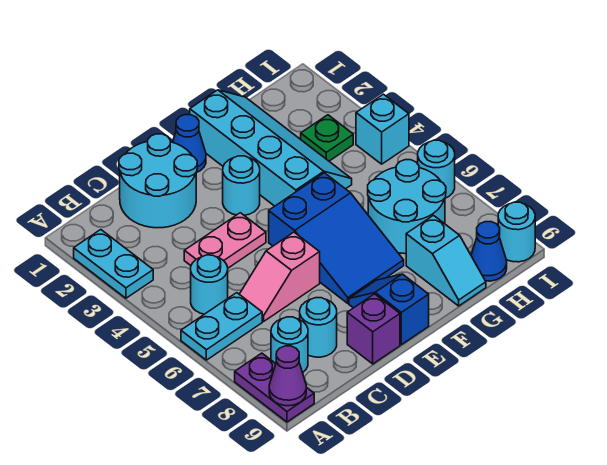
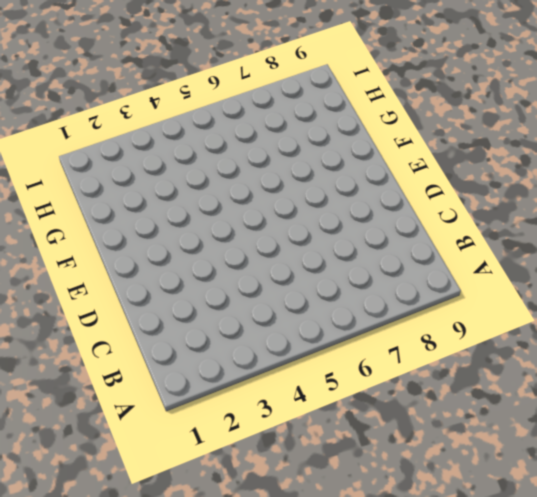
none -> cyan plate A2:A3 level 1
none -> cyan plate A6:B6 level 1
none -> purple plate A8:A9 level 1

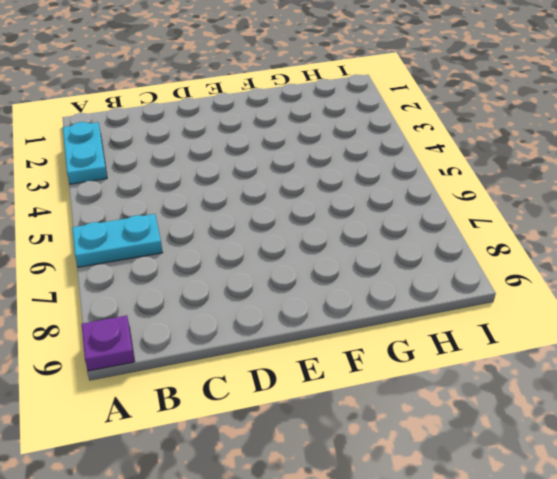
purple plate A9 level 1 -> purple plate A8:A9 level 1
none -> cyan round brick B5 level 1
none -> cyan round brick B8 level 1
none -> cyan round brick C1:D2 level 1

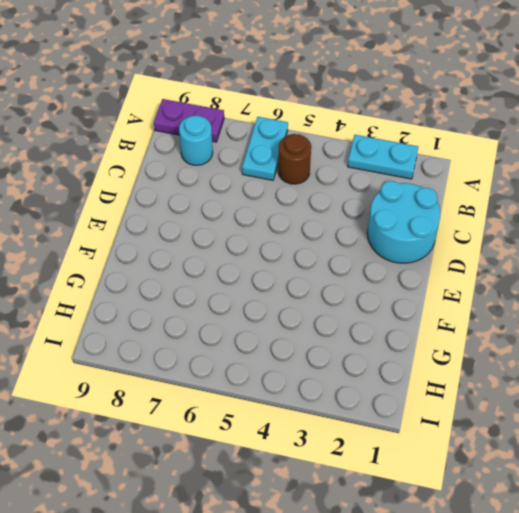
brown round brick B5 level 1 -> cyan round brick B5 level 1
none -> pink plate C4:D4 level 1
none -> pink slope C6:D6 level 1 top D
none -> cyan round brick C8 level 1

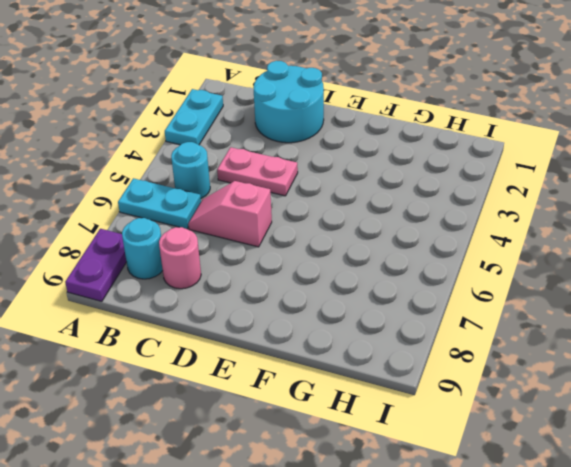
pink round brick C8 level 1 -> cyan round brick C8 level 1
none -> purple brick D9 level 1
none -> blue cone E1 level 1
none -> cyan round brick E3 level 1

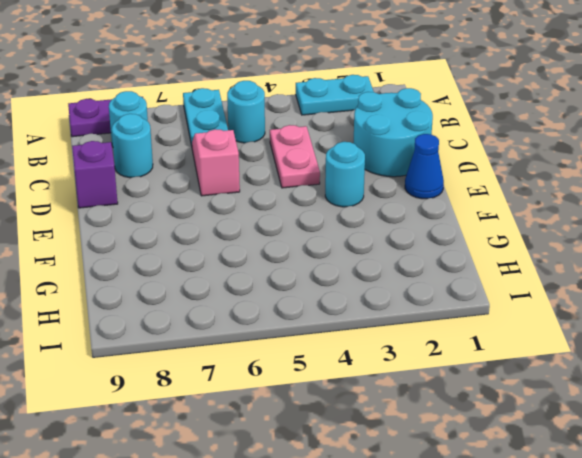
none -> blue slope E5:F7 level 1 top 5
none -> blue slope E8:E9 level 1 top 9
none -> cyan slope F1:G4 level 1 top F

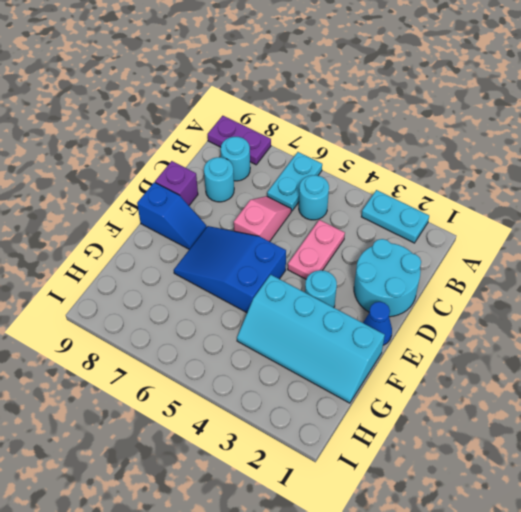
none -> cyan round brick G6:H7 level 1
none -> cyan slope G8:G9 level 1 top 8
none -> green plate H3 level 1

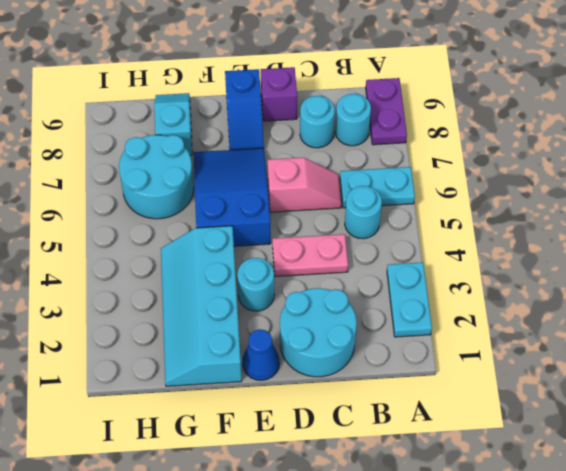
none -> green plate H3 level 1
none -> blue cone H9 level 1
none -> cyan brick I4 level 1

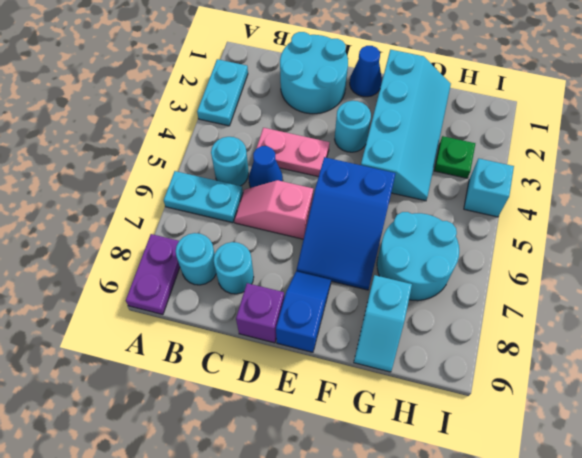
blue cone C5 level 1 -> blue cone H9 level 1
none -> cyan round brick I6 level 1
none -> cyan round brick I9 level 1
none -> purple cone A9 level 2

